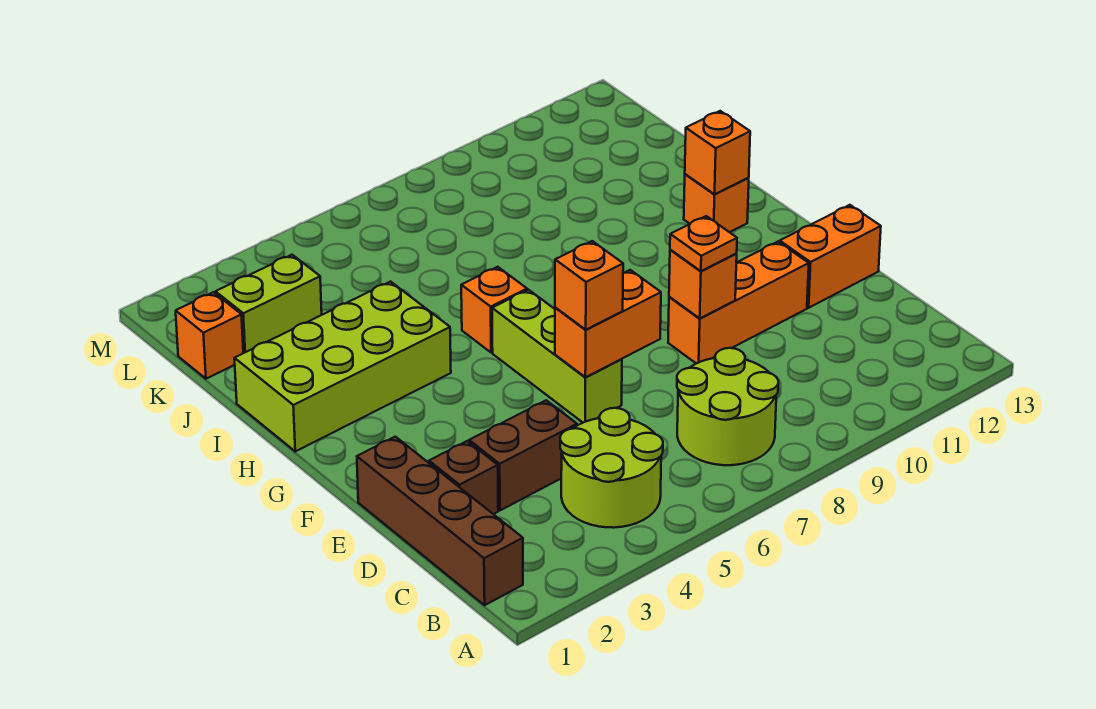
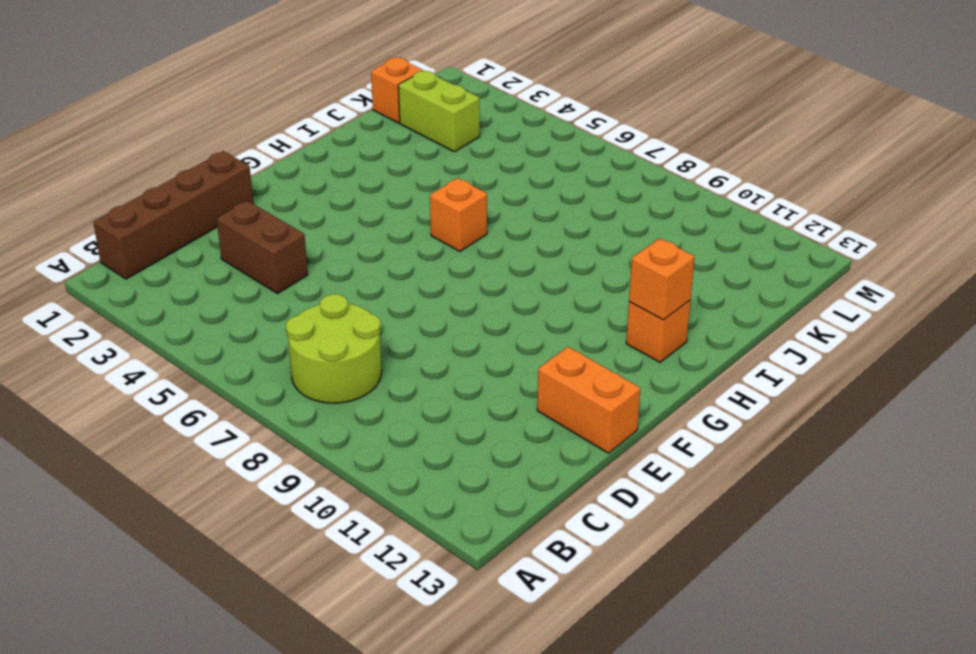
none -> lime round brick B4:C5 level 1
none -> brown brick D2 level 1
none -> lime brick E6:G6 level 1

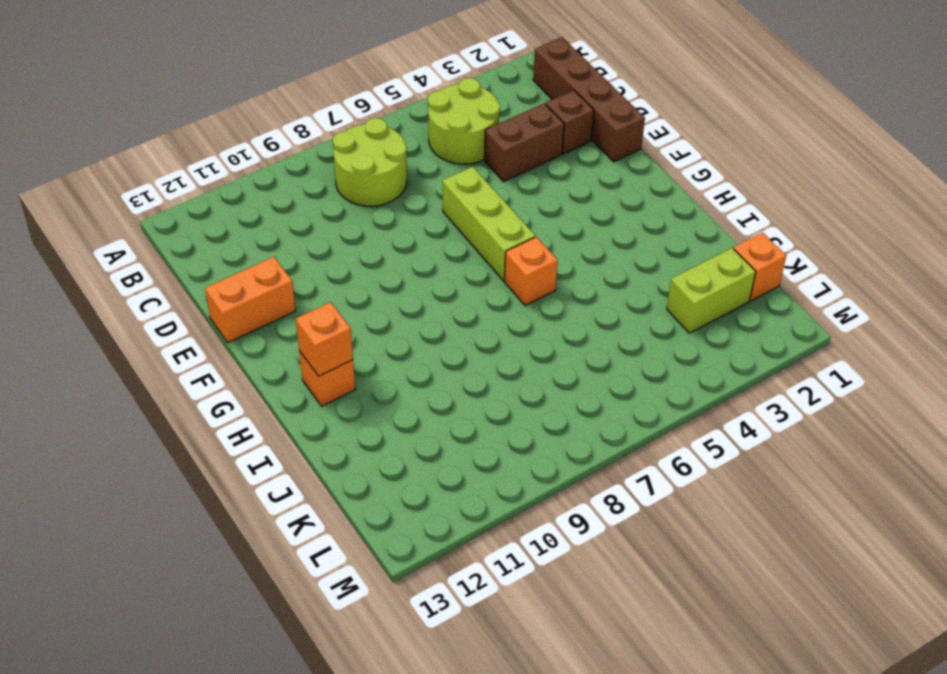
none -> orange brick E9:E11 level 1
none -> lime brick H1:I4 level 1
none -> orange brick E6:E7 level 2

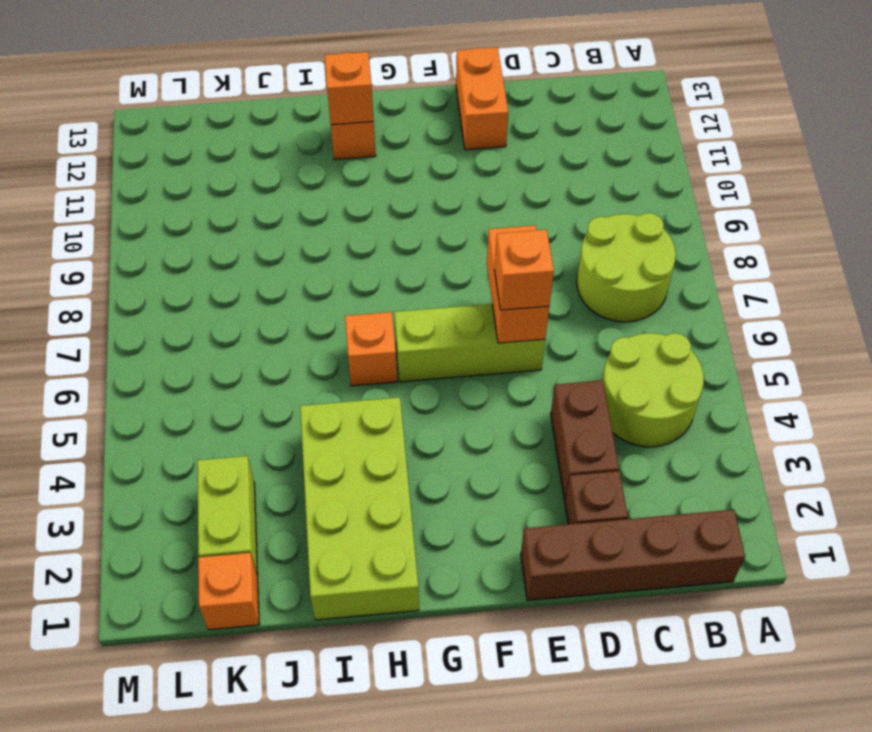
none -> orange brick E9:E11 level 1
none -> orange brick E9 level 2
none -> orange plate E9 level 3

